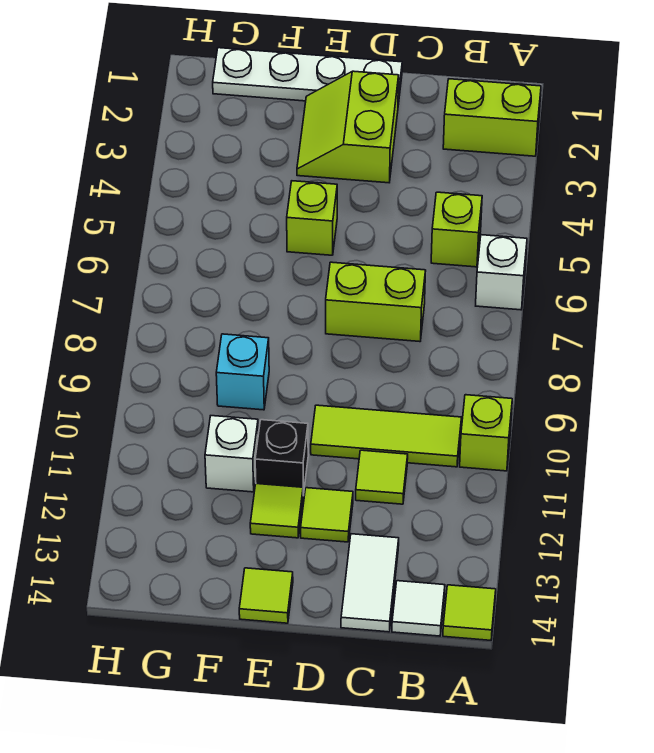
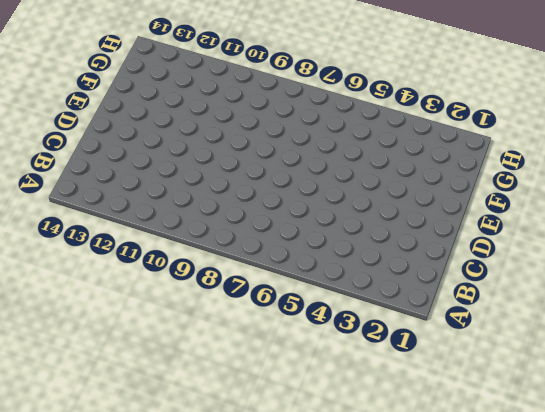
none -> lime brick A2:B2 level 1
none -> white brick A6 level 1
none -> lime brick A10 level 1

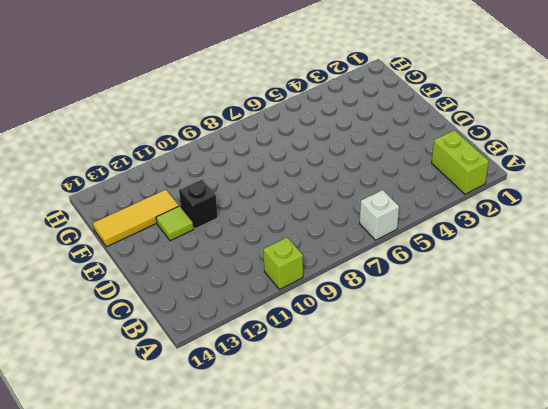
yellow tile F12:F14 level 1 -> none
none -> lime tile A14 level 1
none -> lime brick B5 level 1
none -> lime tile B10:D10 level 1

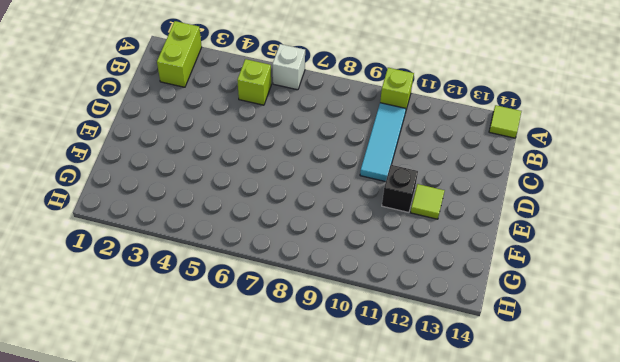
cyan tile B10:D10 level 1 -> lime tile B10:D10 level 1
none -> white tile B14 level 1
none -> lime brick C7:D7 level 1
none -> lime tile C11 level 1

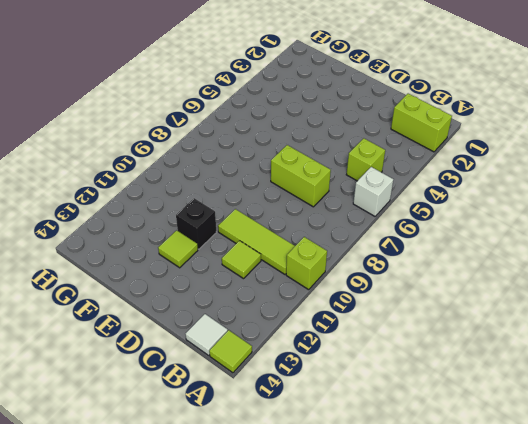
none -> white tile C13:C14 level 1
none -> white plate D1:G1 level 1
none -> lime slope D2:E3 level 1 top D

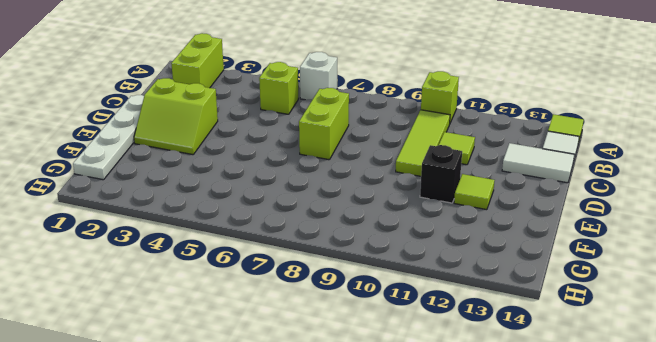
none -> lime tile D12 level 1
none -> lime brick E5 level 1
none -> lime tile E14 level 1

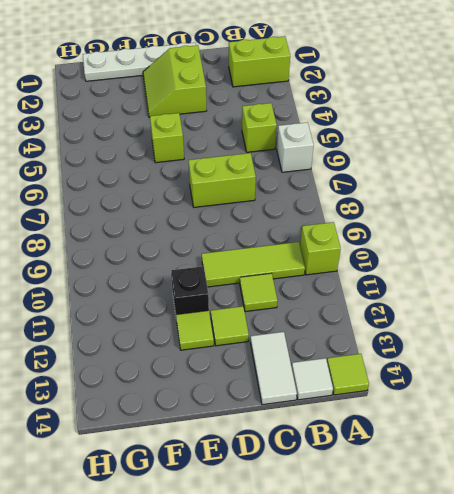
none -> lime tile E14 level 1
none -> cyan brick F9 level 1
none -> white brick F11 level 1

